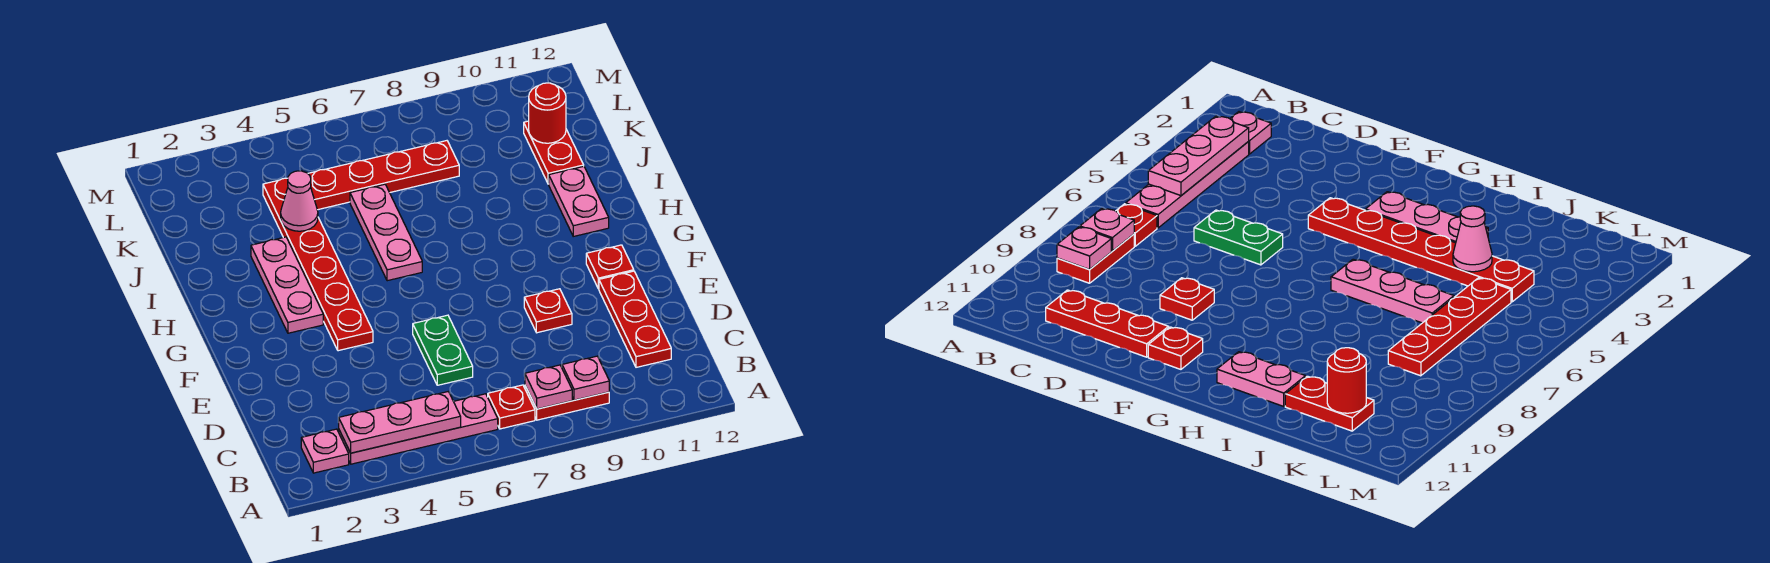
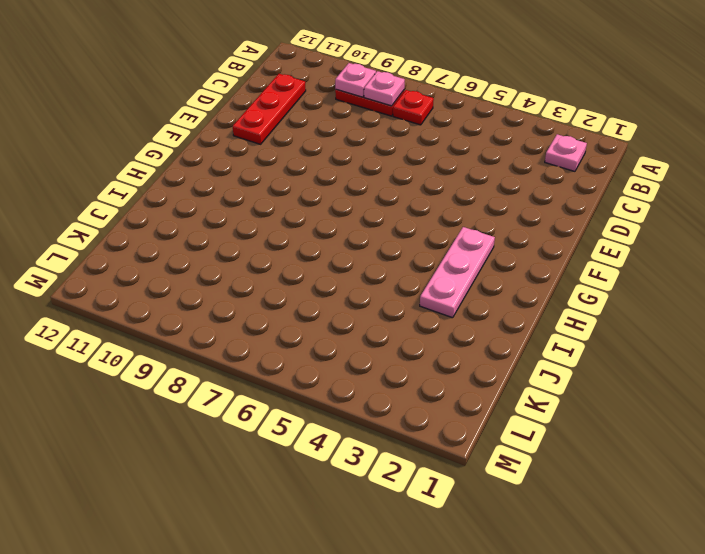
none -> pink plate B3:B6 level 1
none -> green plate D6:E6 level 1
none -> red plate E9 level 1

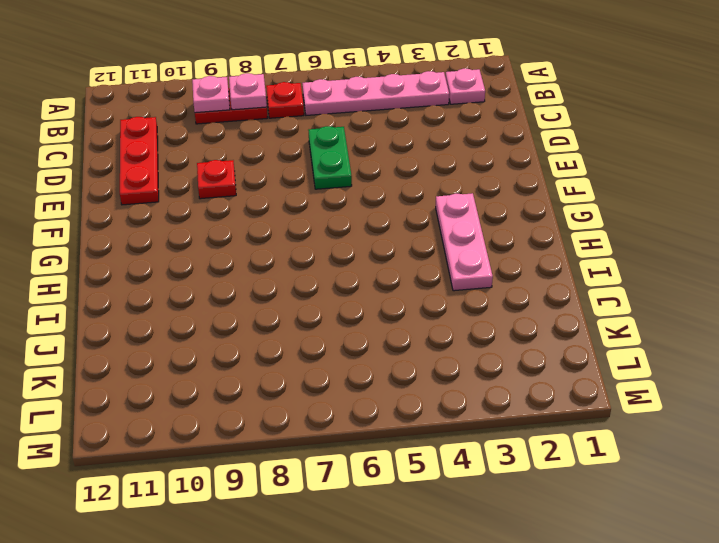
none -> red plate F4:K4 level 1
none -> red plate F11 level 1
none -> pink plate H6:J6 level 1

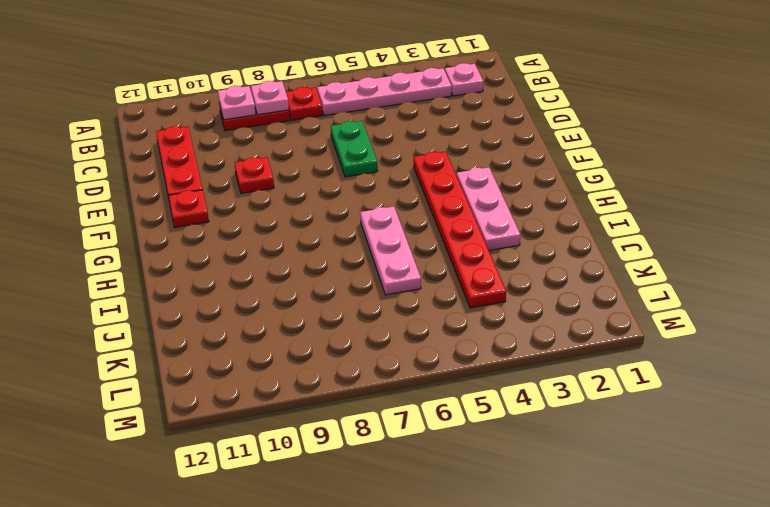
none -> pink plate H11:I11 level 1
none -> red plate J11:K11 level 1
none -> red plate K5:K8 level 1

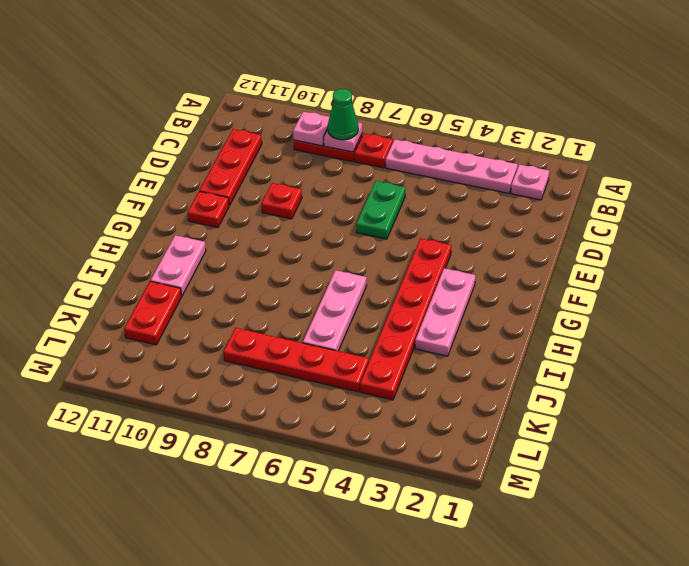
green cone B8 level 3 -> none
none -> pink plate B3:B5 level 2
none -> pink cone J4 level 2
none -> red round brick K11 level 2

